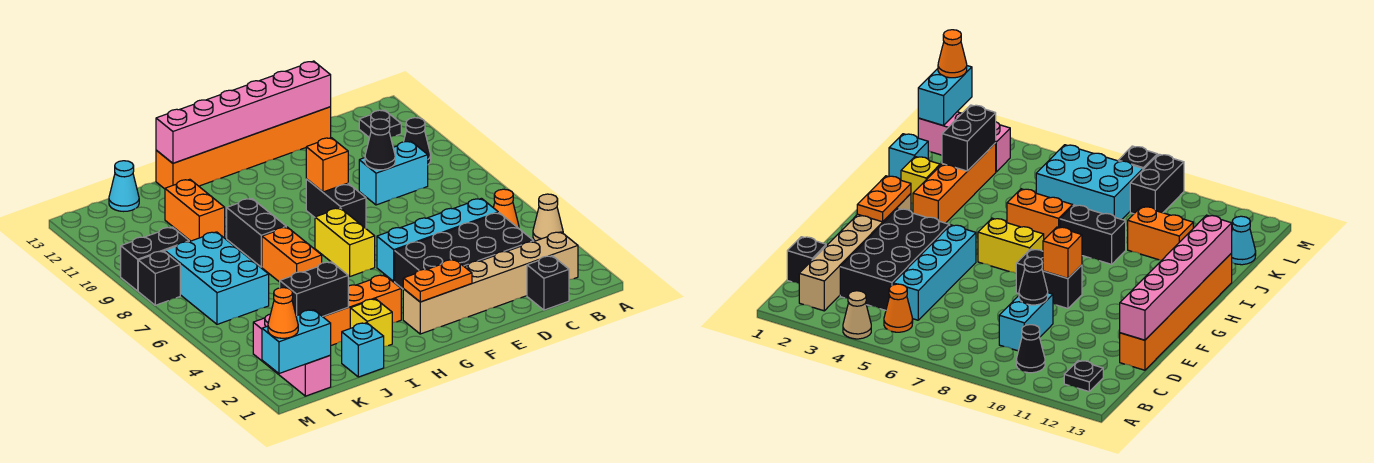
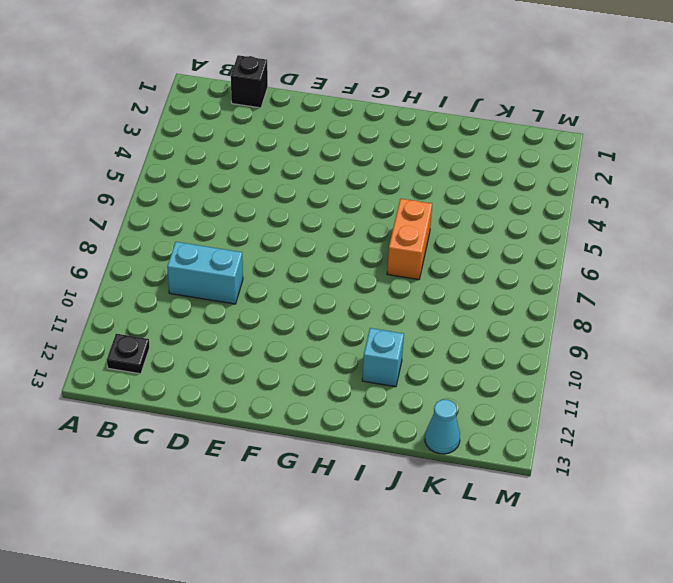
cyan brick I11 level 1 -> cyan brick J1 level 1
none -> tan cone A4 level 1
none -> tan brick B2:G2 level 1
none -> orange cone B5 level 1
none -> black cone B10 level 1

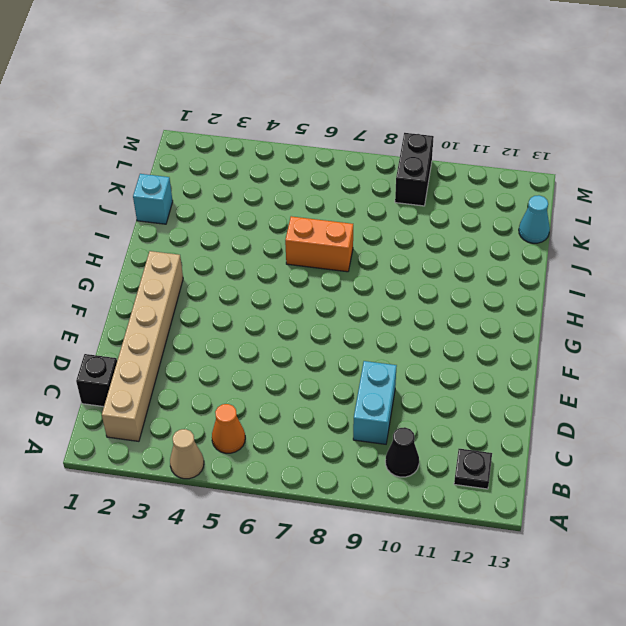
none -> black brick C3:F4 level 1
none -> cyan brick C5:F5 level 1
none -> orange brick D13:I13 level 1
none -> black brick F8:F9 level 1

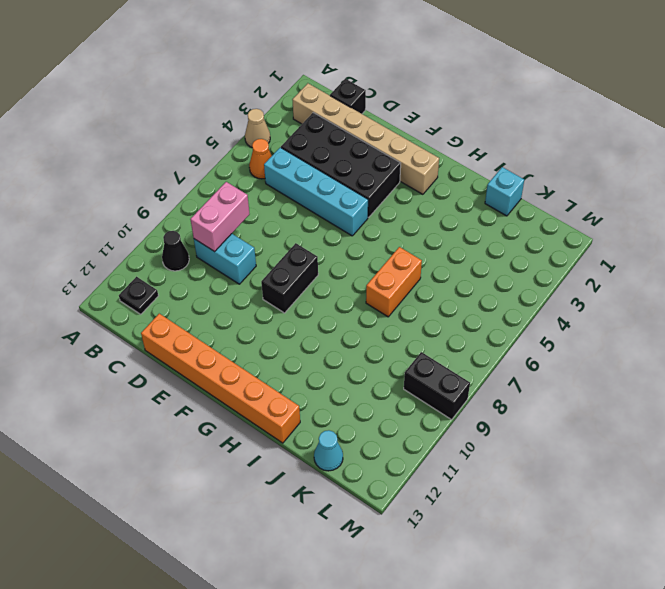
pink brick C8:C9 level 2 -> none
none -> yellow brick G6:G7 level 1
none -> orange brick H3:K3 level 1
none -> yellow brick I2 level 1
none -> black brick I8:I9 level 1

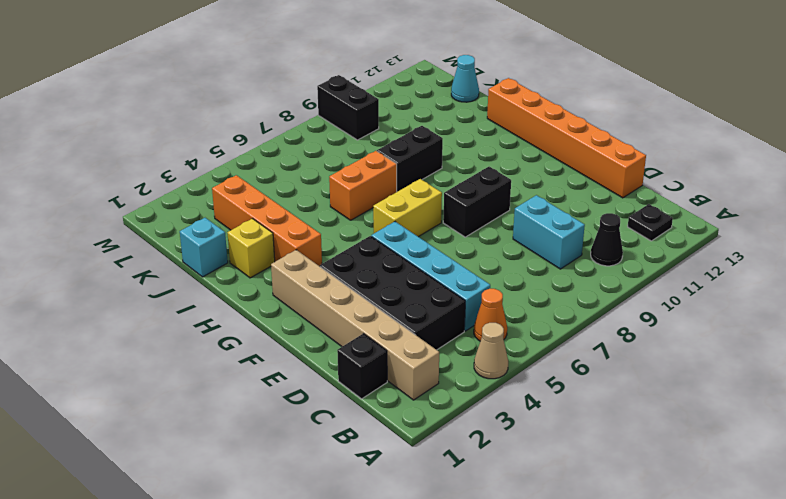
none -> orange brick J10:J11 level 1
none -> cyan brick K6:L8 level 1
none -> pink brick L1:L3 level 1
none -> black brick M8 level 1

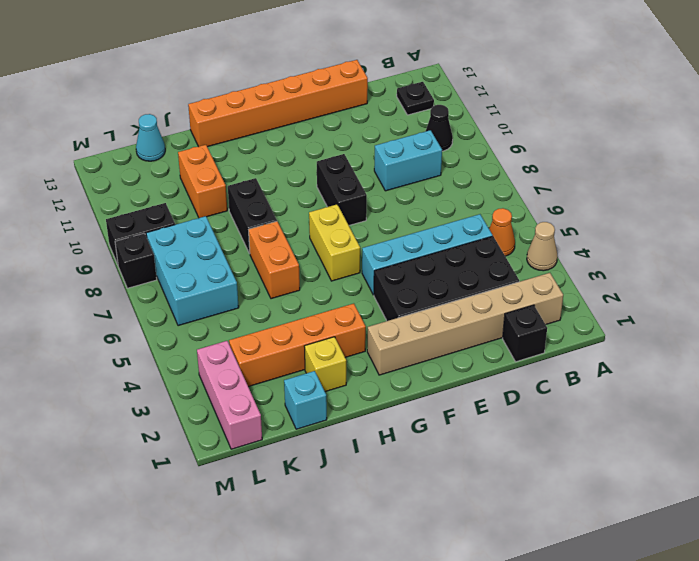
none -> black cone D9 level 2
none -> pink brick D13:I13 level 2
none -> orange plate F2:G2 level 2
none -> orange brick F9 level 2

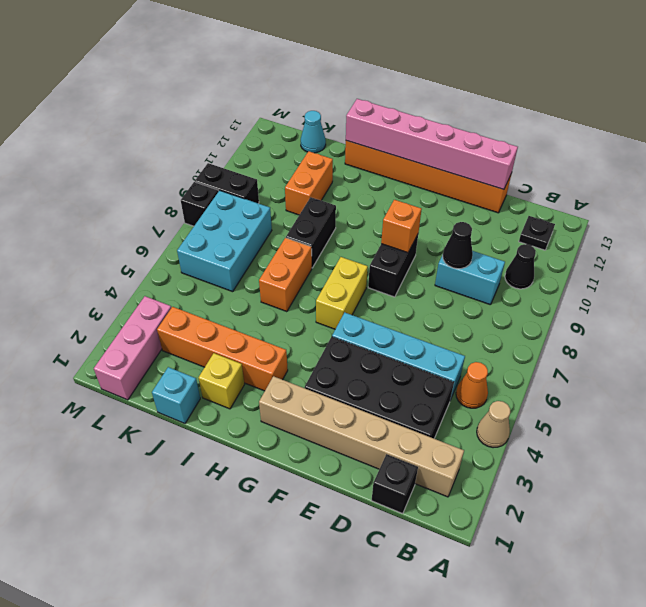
none -> orange plate F2:G2 level 2
none -> black brick J3:K3 level 2
none -> cyan brick L1:M1 level 2
none -> orange cone M1 level 3

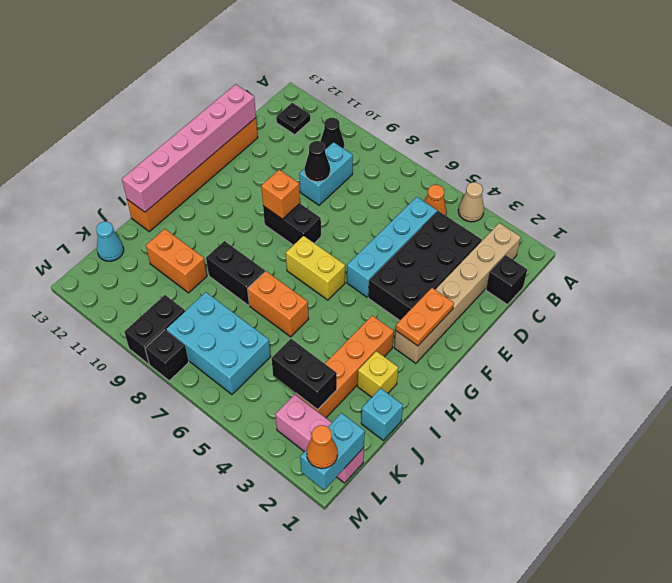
black brick K3:K4 level 2 -> black brick J3:K3 level 2

